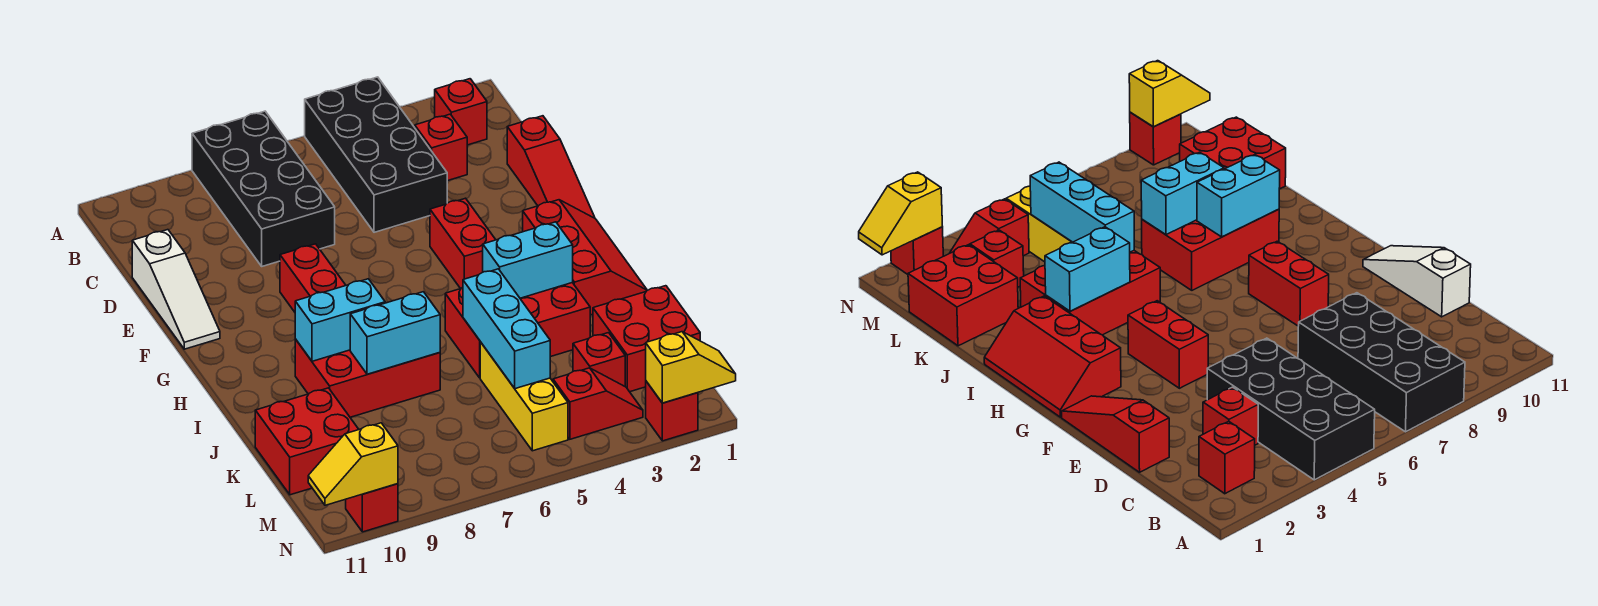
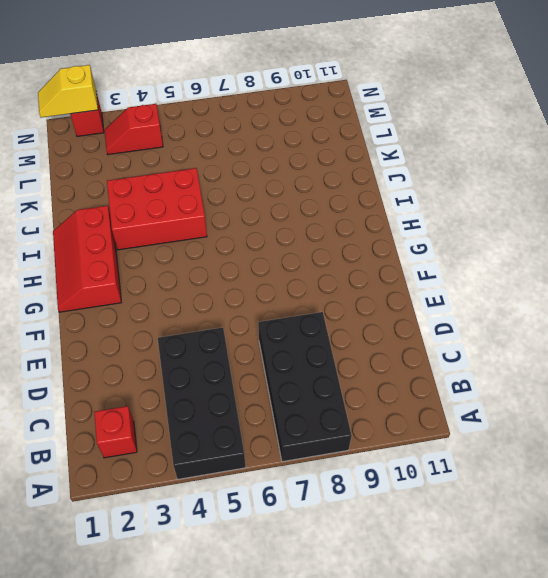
none -> red brick C3 level 1
none -> red slope D1:F1 level 1 top D
none -> white slope D11:F11 level 1 top D

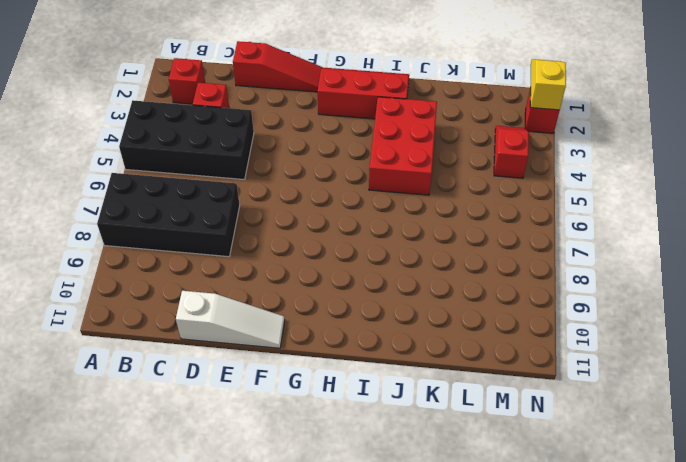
none -> red brick F4:G4 level 1
none -> red brick F8:G8 level 1
none -> red brick I7:J9 level 1

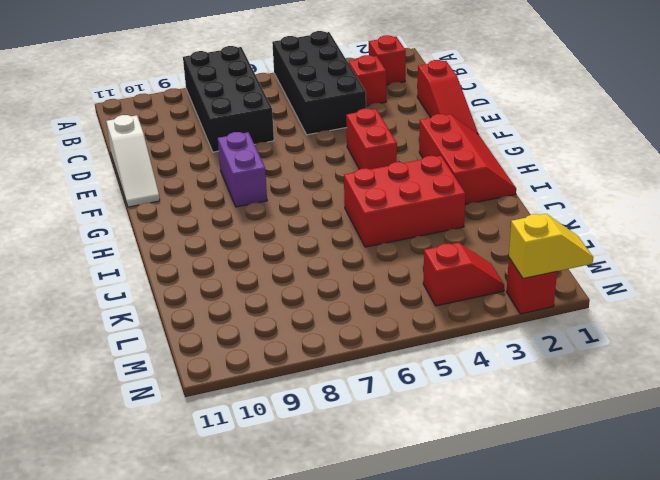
purple brick F8:G8 level 1 -> red brick F8:G8 level 1
none -> red brick I7:J9 level 1
none -> red brick K1:L2 level 1
none -> yellow brick K5:M5 level 1

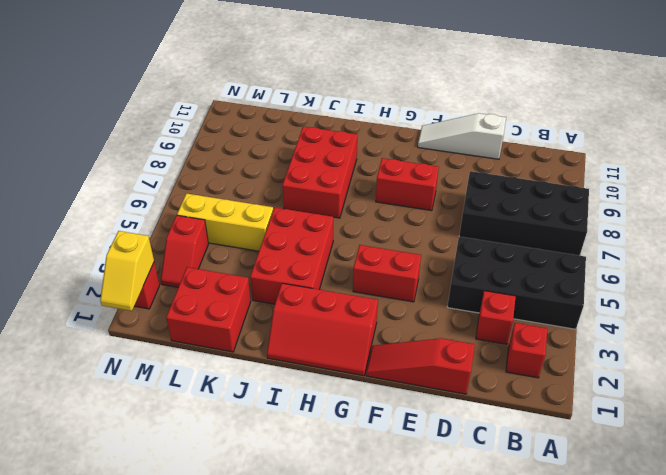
none -> red brick K10:L11 level 1
none -> red brick L3 level 1
none -> red brick N10 level 1

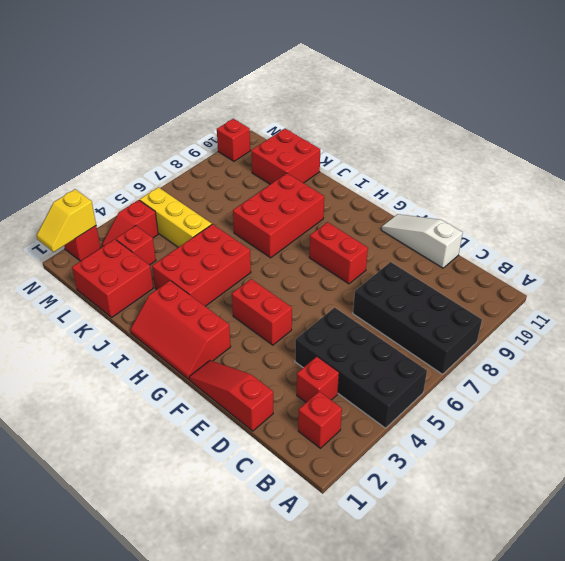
none -> cyan brick I3:I4 level 2
none -> cyan brick I8:I9 level 2
none -> cyan brick J5:L5 level 2

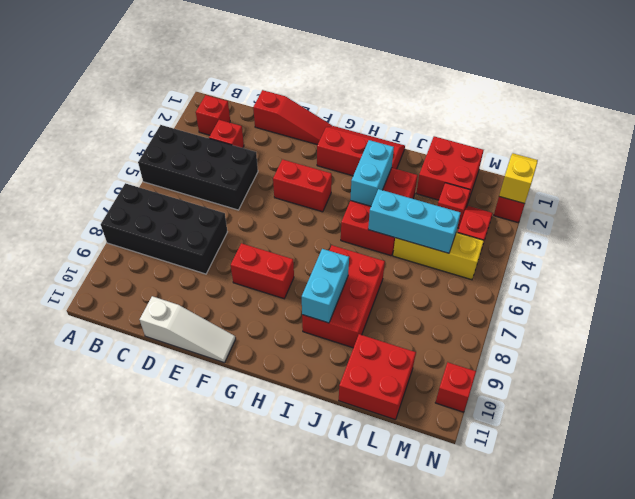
none -> cyan brick J7:J8 level 2
none -> yellow slope N10:N11 level 2 top 10

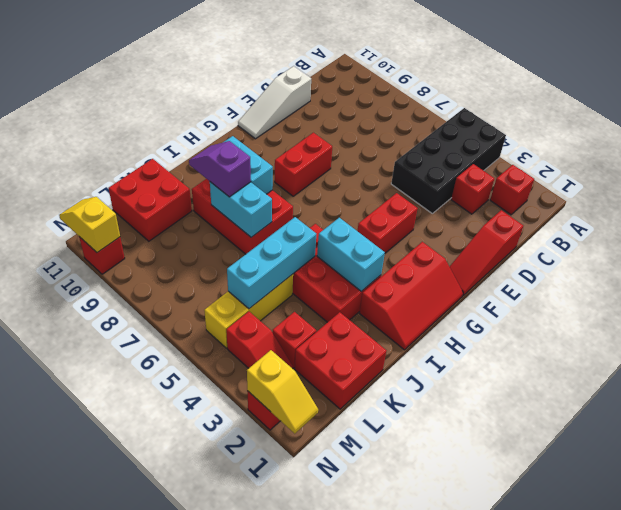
purple slope J8:J9 level 3 top 8 -> none
none -> black brick A7:D8 level 1

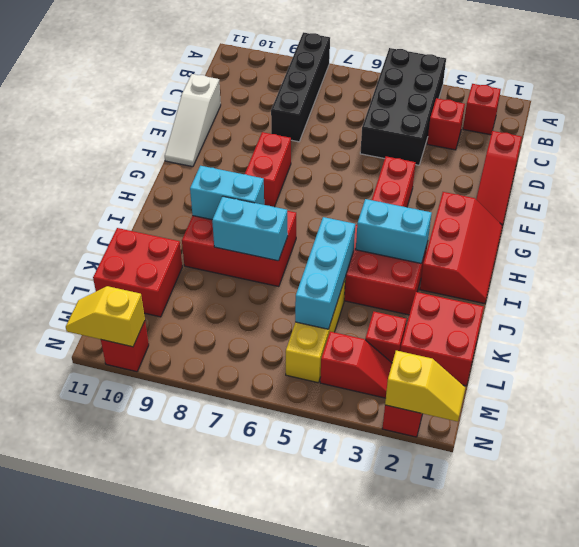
black brick A8:D8 level 1 -> black brick A7:D8 level 1

